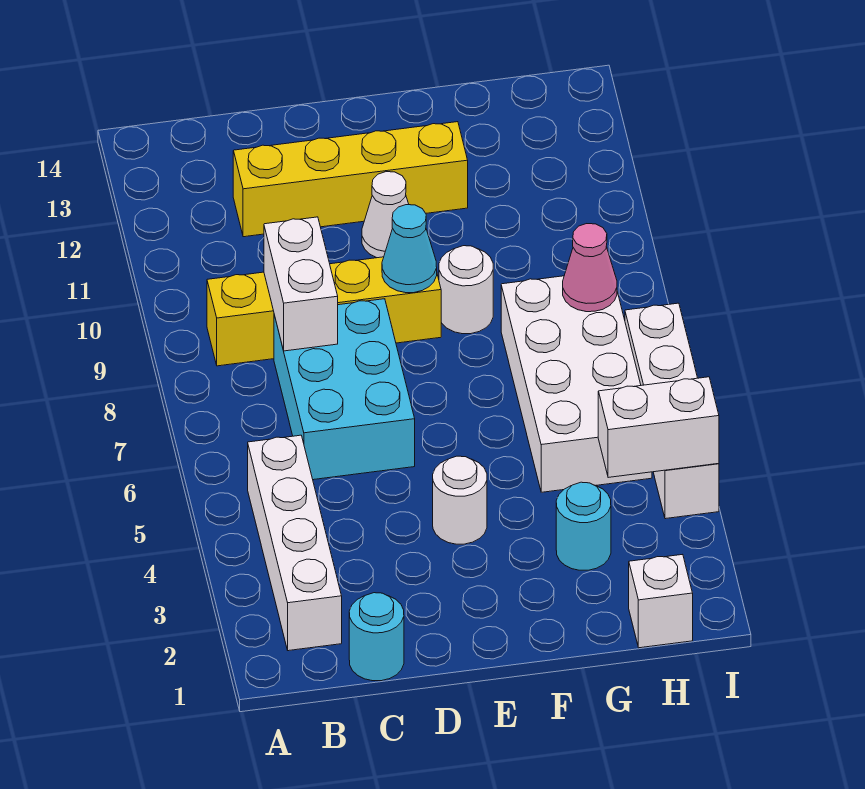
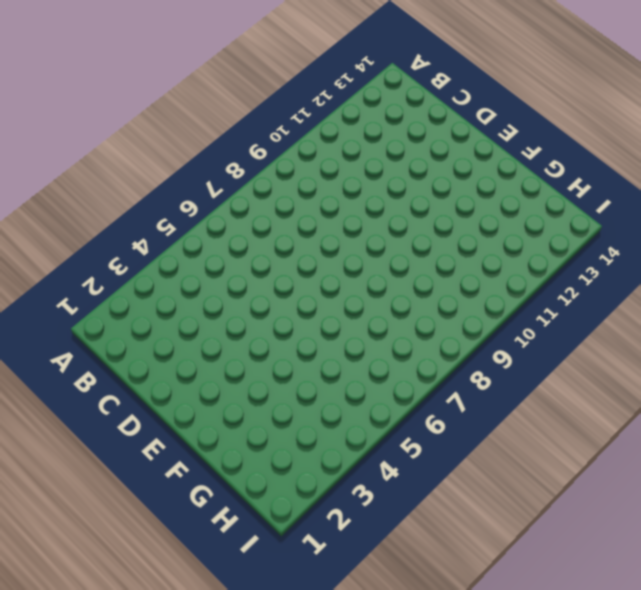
none -> white brick B2:B5 level 1
none -> yellow brick B9:E9 level 1
none -> cyan round brick C1 level 1

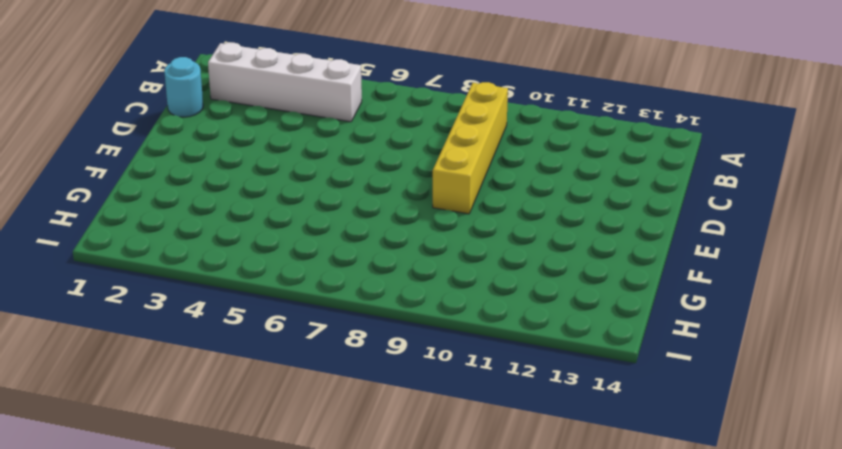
none -> cyan brick C6:D8 level 1
none -> yellow brick C12:F12 level 1
none -> white round brick E4 level 1

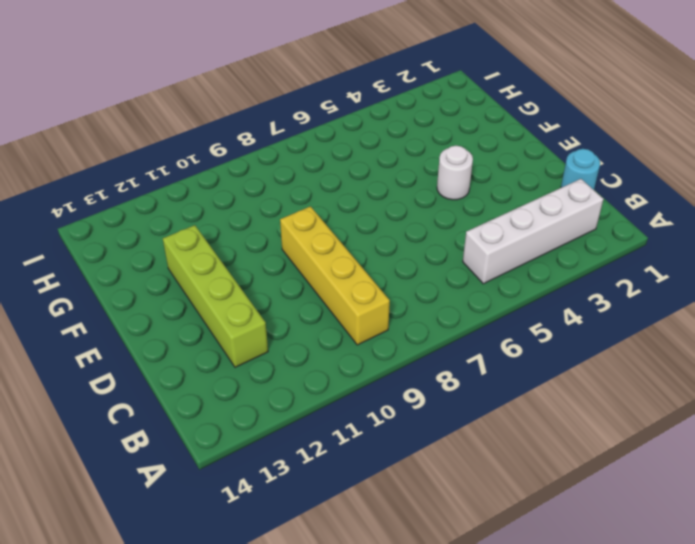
lime brick C12:F12 level 1 -> yellow brick C12:F12 level 1
none -> cyan brick C6:D8 level 1
none -> white cone E11 level 1
none -> white round brick F9 level 1

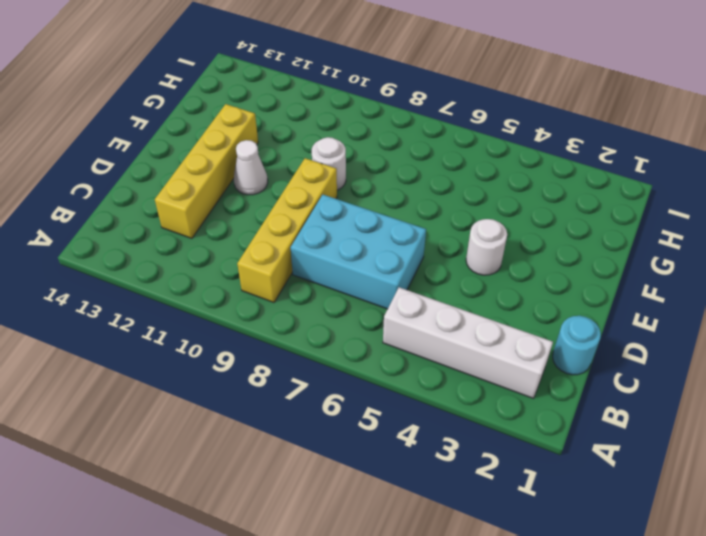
none -> cyan round brick G3 level 1
none -> white brick G5:H8 level 1
none -> white brick H1 level 1

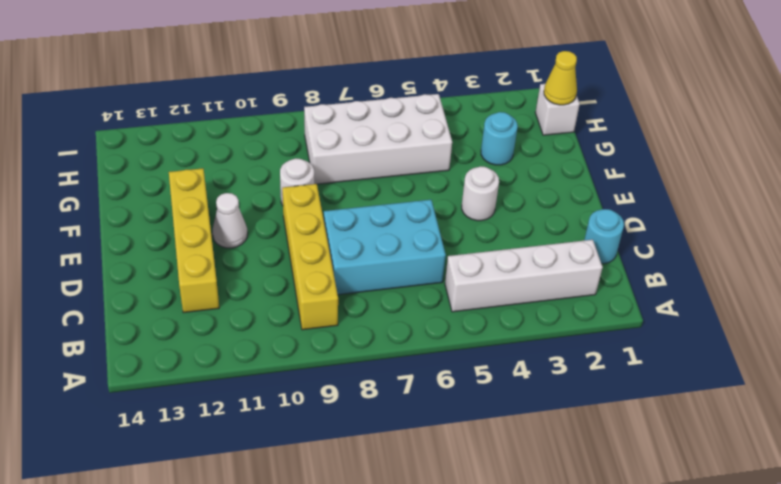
yellow cone H1 level 2 -> none
none -> white brick I4:I7 level 1
none -> white brick C8:C9 level 2
none -> cyan cone E9 level 2

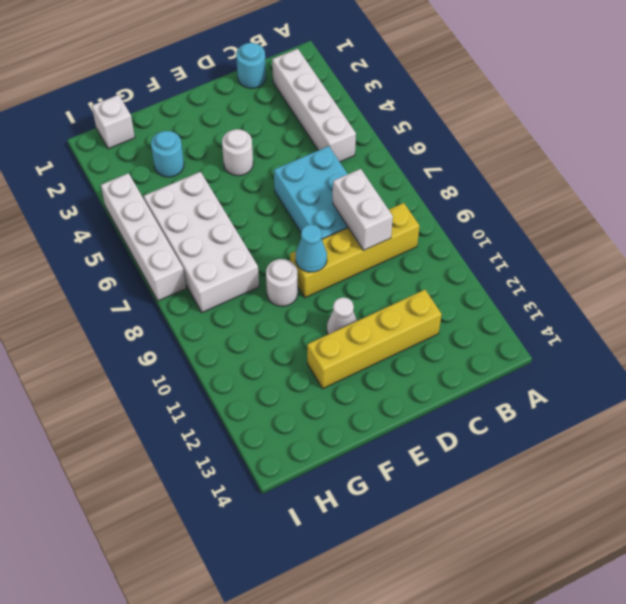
none -> white brick H4:I4 level 2
none -> pink cone H8 level 2

